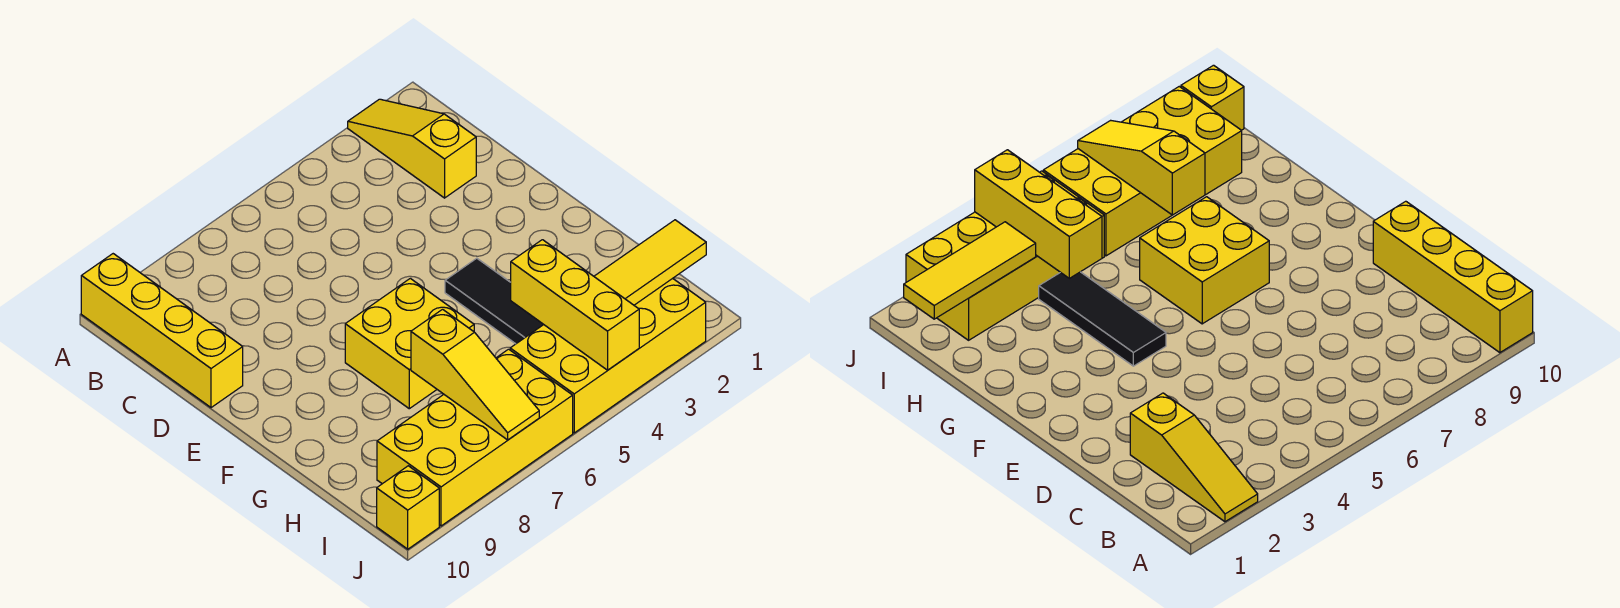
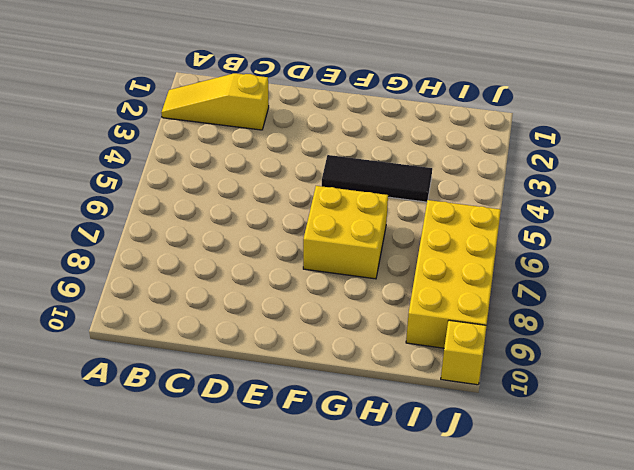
none -> yellow brick A10:D10 level 1
none -> yellow brick I2:J5 level 1

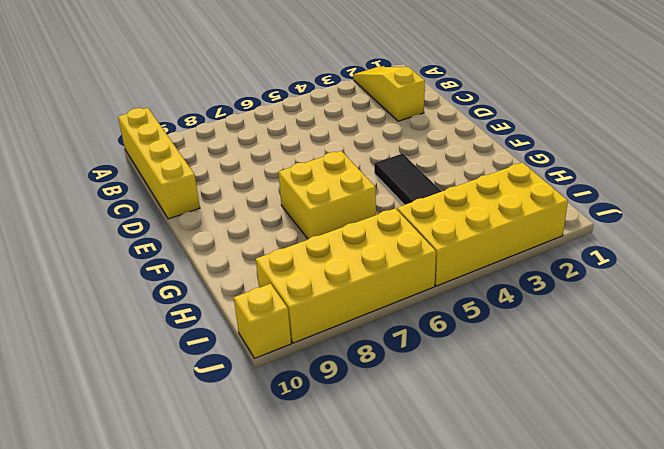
none -> yellow brick H4:J4 level 2
none -> yellow slope H7:J7 level 2 top H

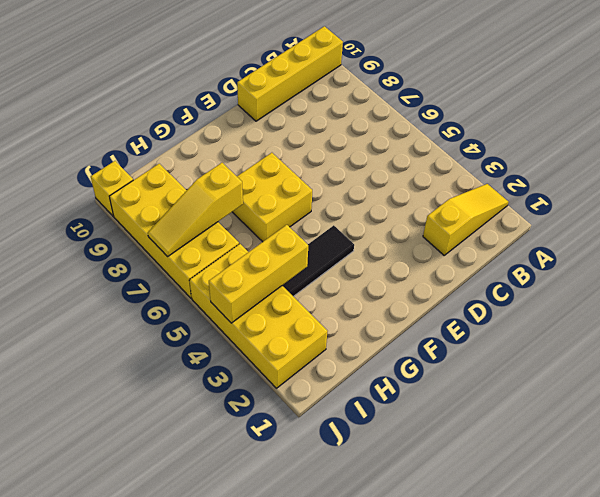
none -> yellow tile I1:I3 level 2

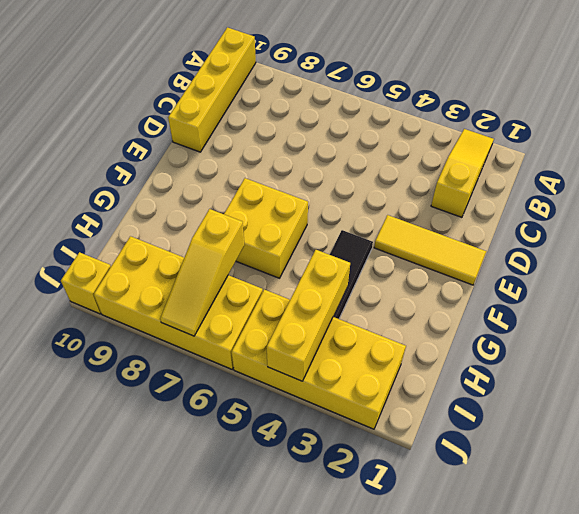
yellow tile E1:E3 level 1 -> yellow tile I1:I3 level 2

